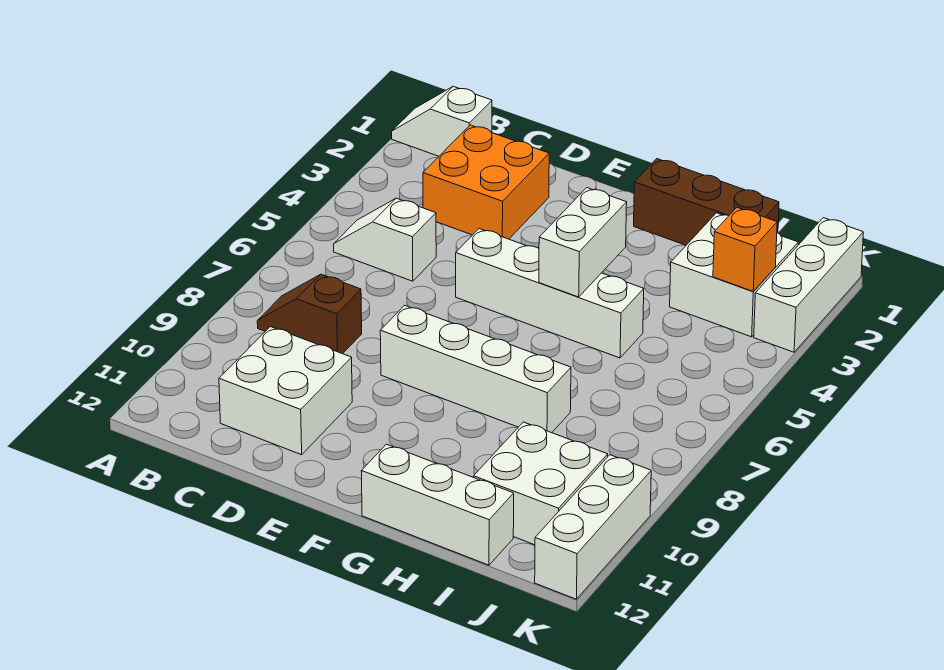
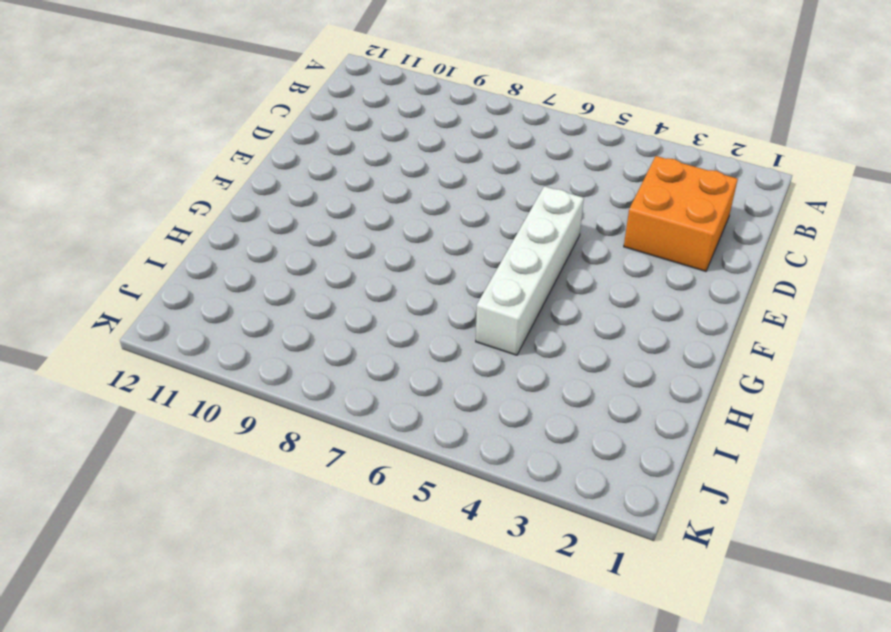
none -> white slope A1:B1 level 1 top B
none -> white slope B5:C5 level 1 top C
none -> brown slope B8:C8 level 1 top C

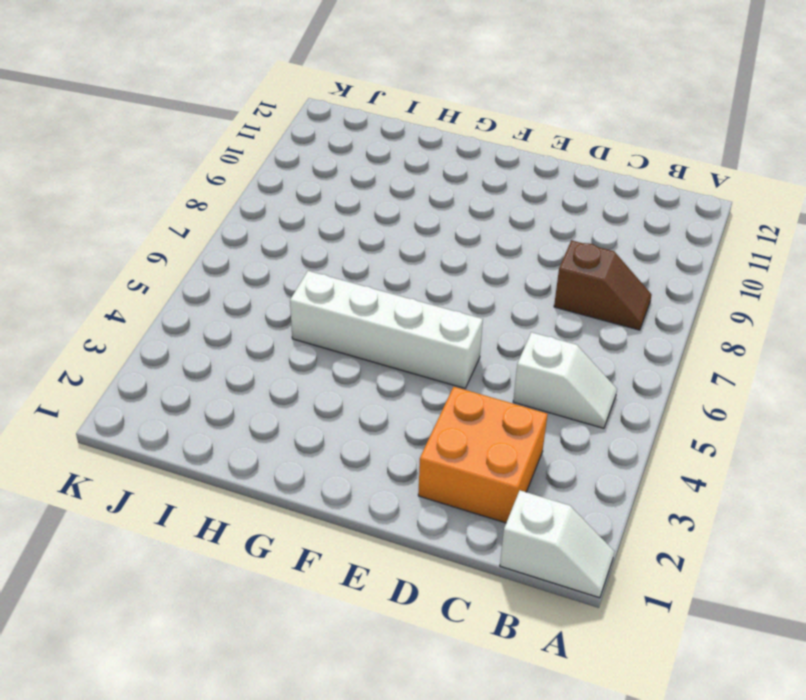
none -> white brick C10:D11 level 1
none -> white brick E8:H8 level 1
none -> brown brick G1:I1 level 1

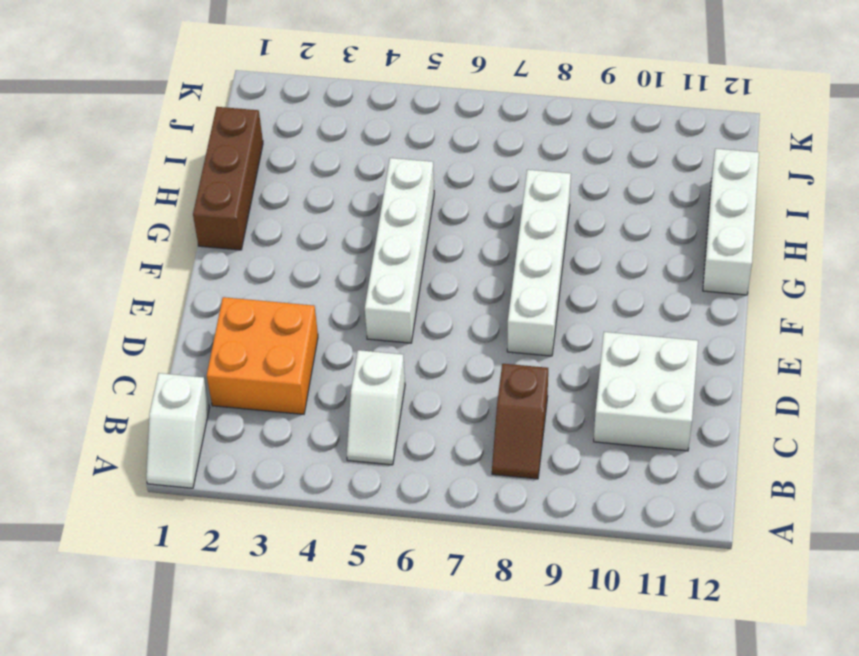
none -> white brick I2:J3 level 1
none -> white brick I10:J11 level 1
none -> white brick K1:K3 level 1

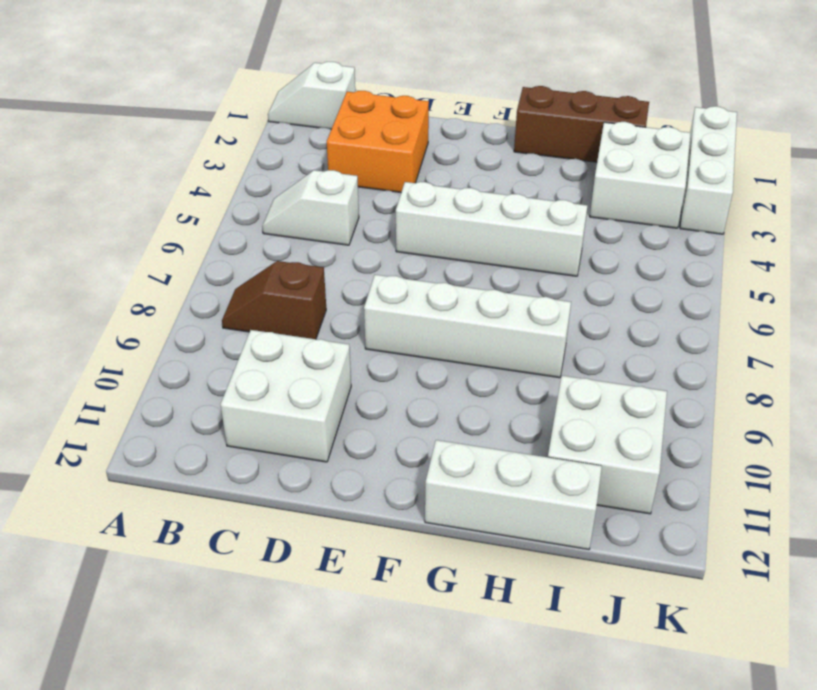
none -> white brick K10:K12 level 1
none -> white brick G4:G5 level 2
none -> orange brick J3 level 2

